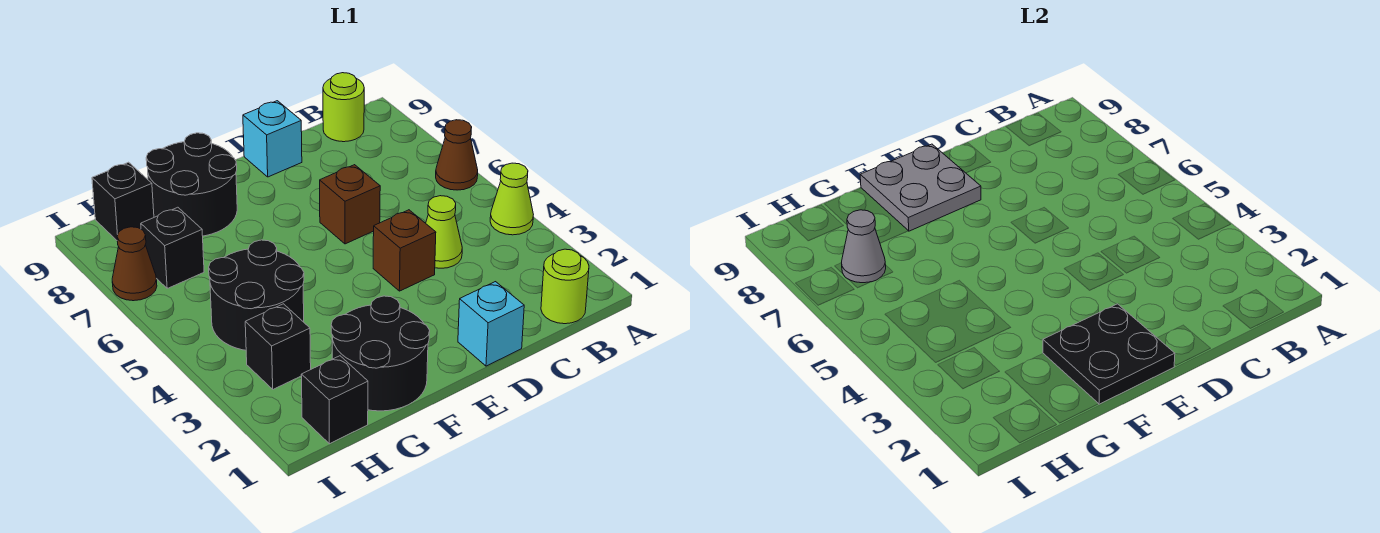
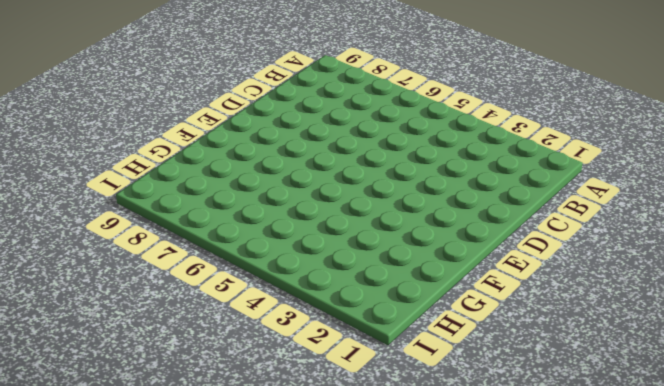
none -> lime cone A4 level 1
none -> brown cone A6 level 1
none -> lime round brick B1 level 1

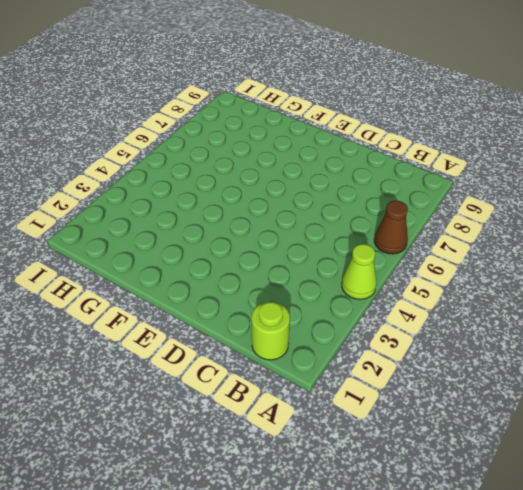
none -> lime round brick B9 level 1
none -> lime cone C4 level 1
none -> cyan brick D1 level 1

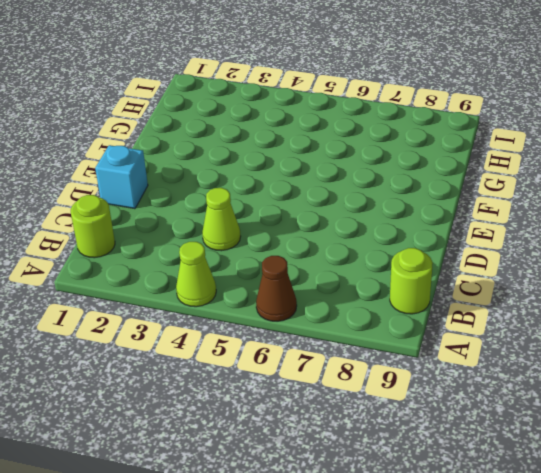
none -> brown brick D4 level 1
none -> brown brick D6 level 1
none -> cyan brick D9 level 1

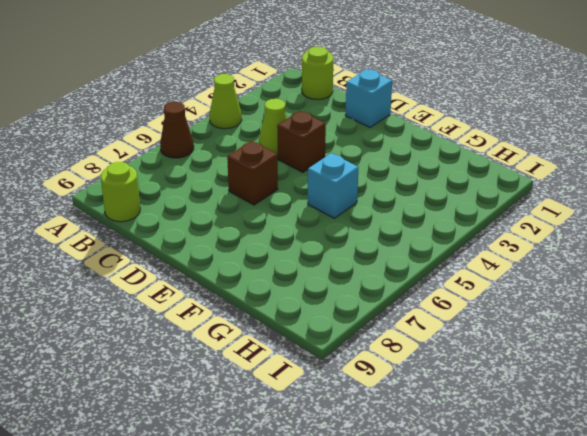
cyan brick F5 level 1 -> cyan brick D9 level 1
none -> black round brick F1:G2 level 1
none -> black round brick F8:G9 level 1
none -> black round brick G4:H5 level 1

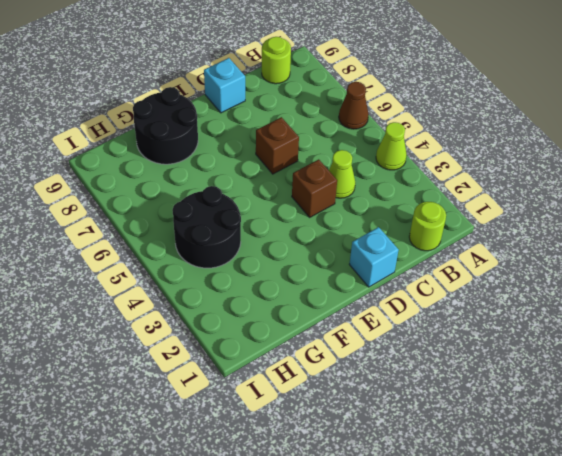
none -> black round brick F1:G2 level 1
none -> black brick H1 level 1
none -> black brick H3 level 1

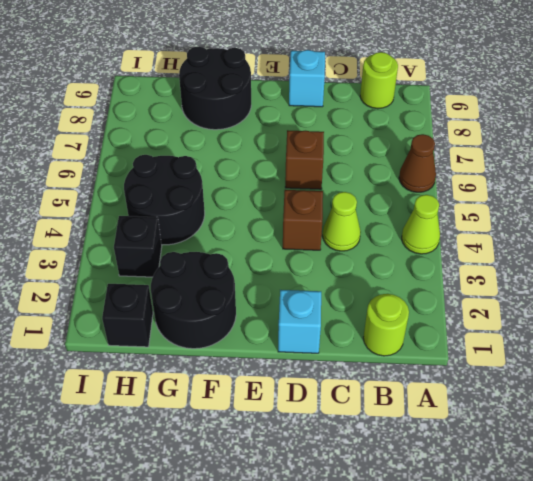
none -> black brick H7 level 1
none -> black brick H9 level 1
none -> brown cone I7 level 1

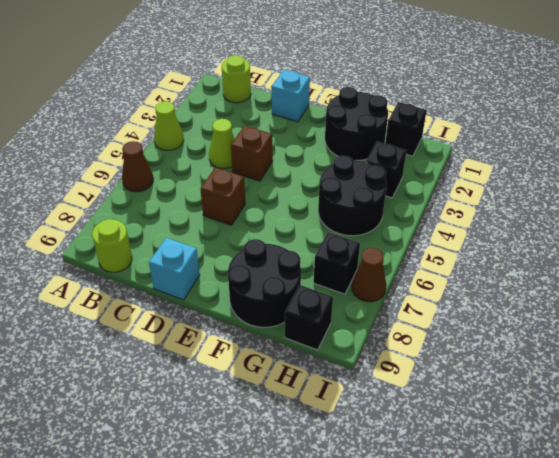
none -> black plate E1:F2 level 2
none -> grey plate E8:F9 level 2
none -> grey cone H7 level 2

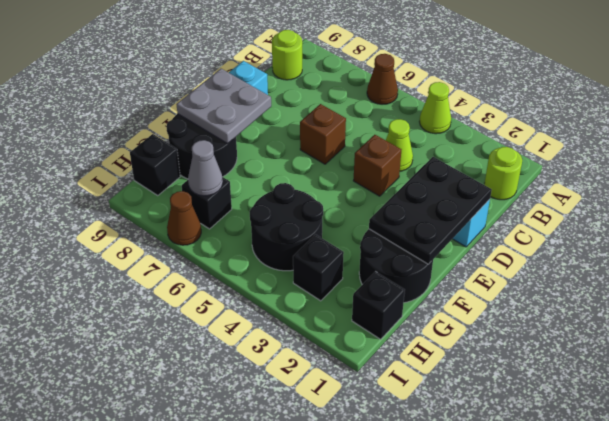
black plate D1:F2 level 2 -> black plate E1:F2 level 2

